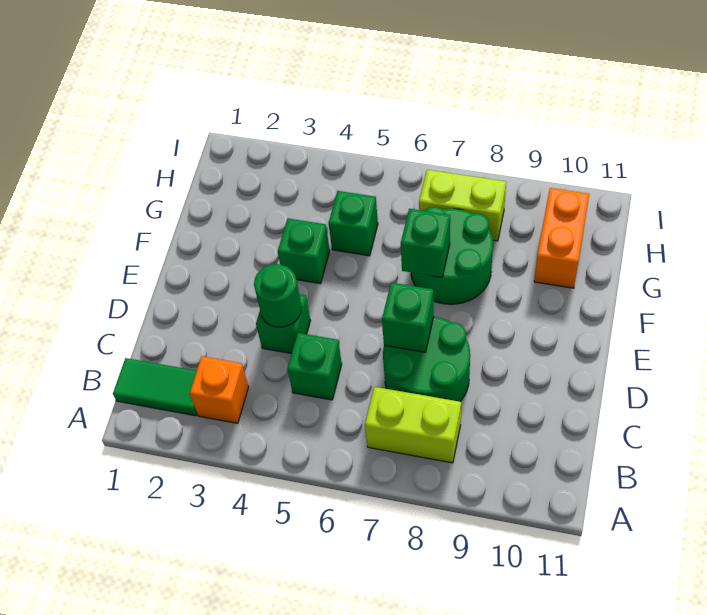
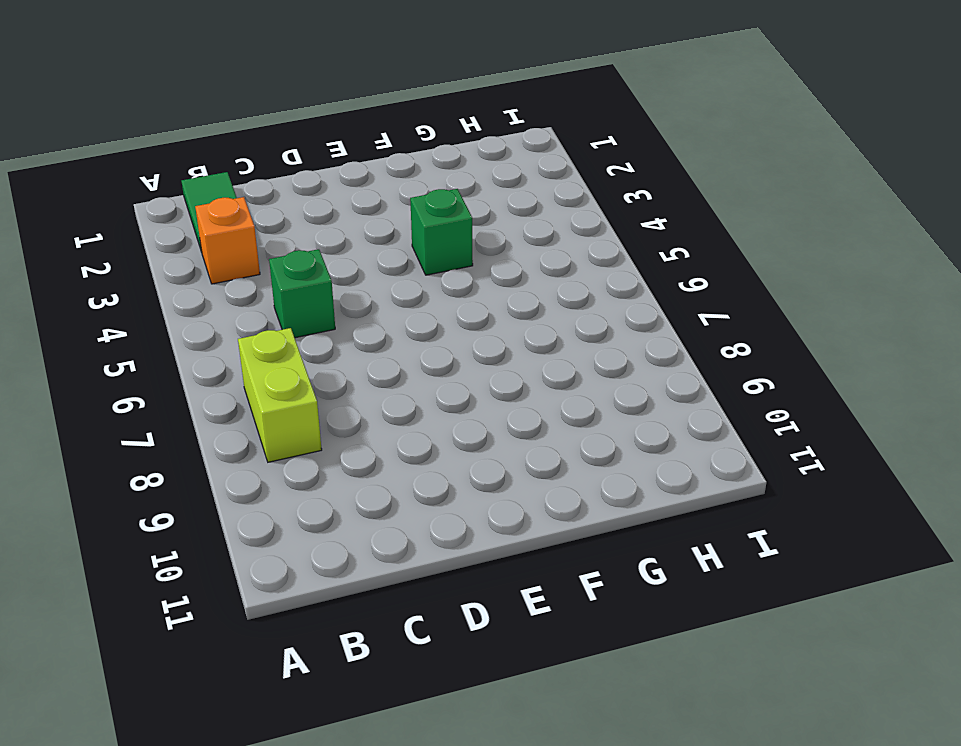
none -> green round brick C7:D8 level 1
none -> green brick D4 level 1
none -> green round brick F7:G8 level 1

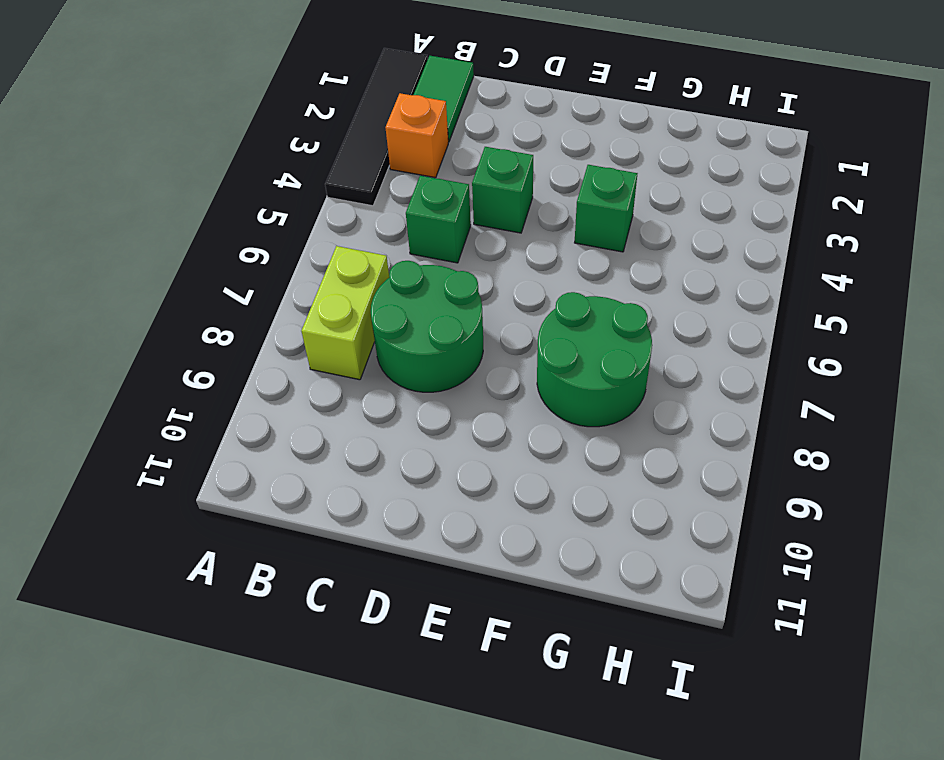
black tile A1:A4 level 1 -> none
none -> green brick G5 level 1
none -> orange brick G10:H10 level 1
none -> lime brick H7:H8 level 1

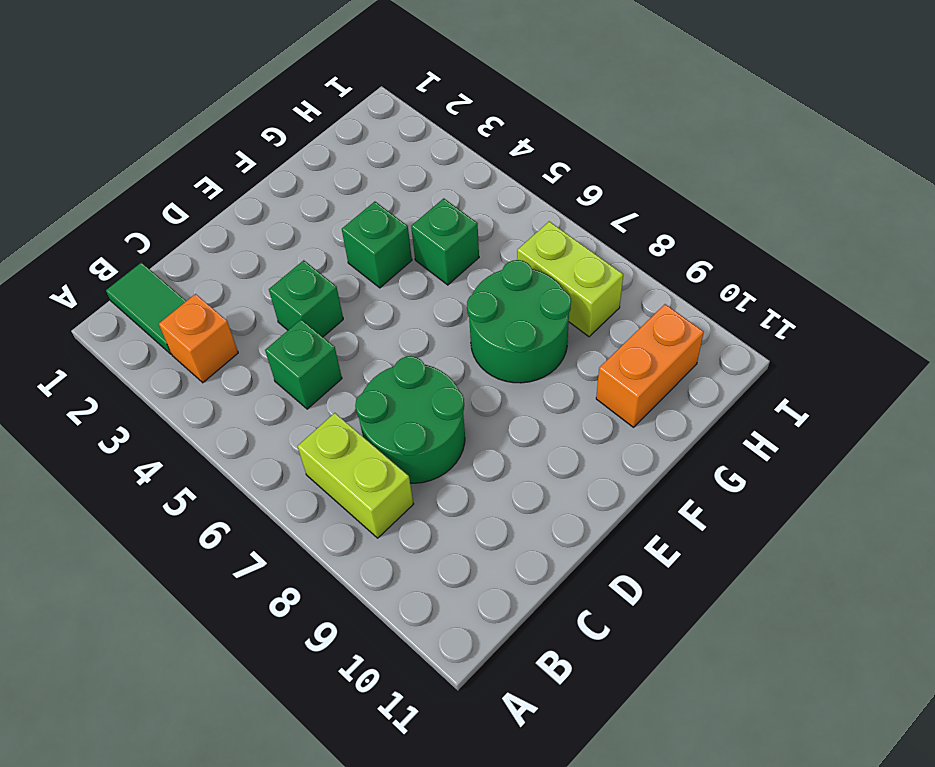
none -> green round brick D4 level 2
none -> green brick D7 level 2
none -> green brick F7 level 2

